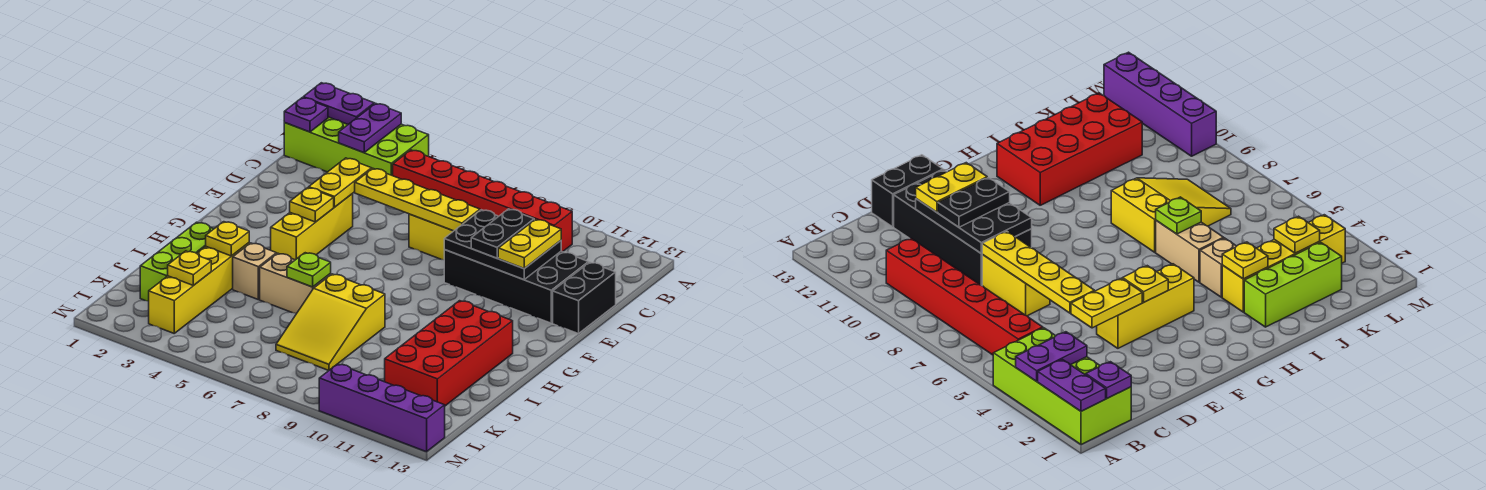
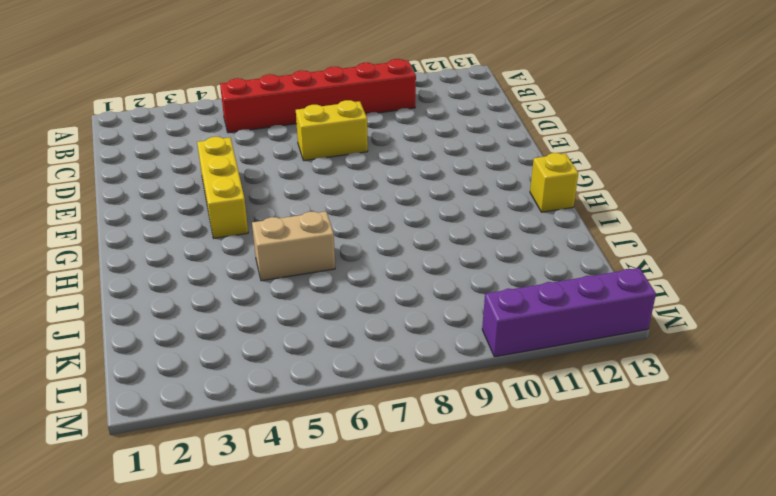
yellow brick H13 level 1 -> none
none -> lime brick A1:B4 level 1
none -> black brick D9:E12 level 1
none -> black brick D13:E13 level 1

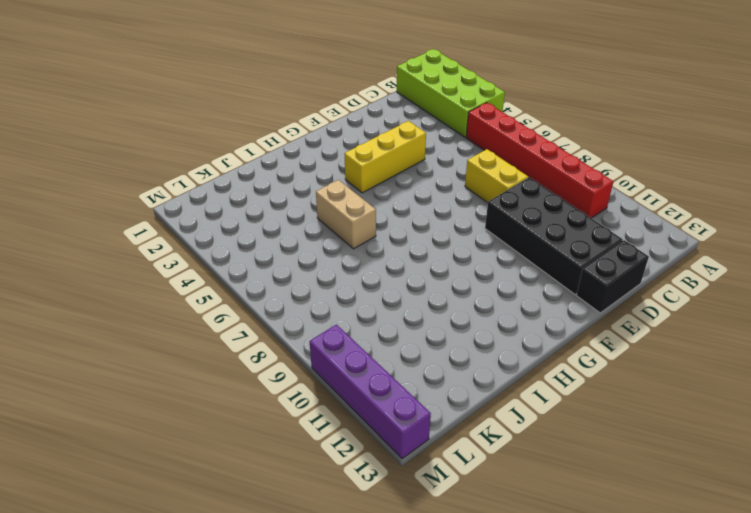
none -> red brick H11:K12 level 1
none -> lime brick I2:K2 level 1
none -> yellow brick I3:L3 level 1

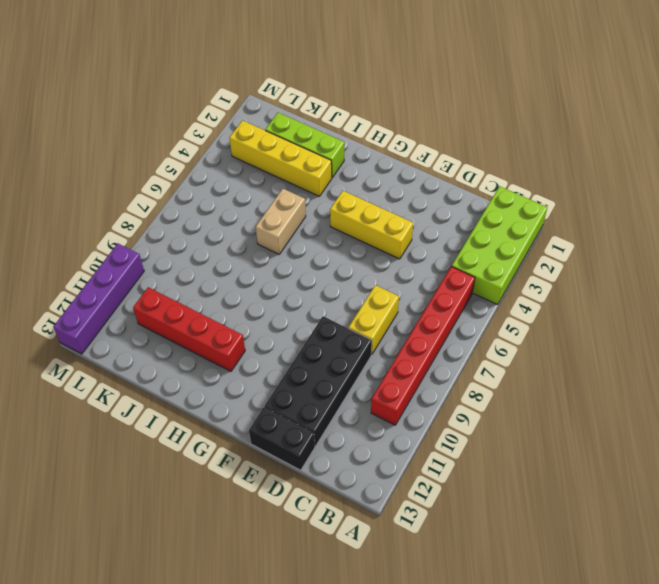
red brick H11:K11 level 1 -> red brick H11:K12 level 1
none -> tan brick I4 level 1
none -> yellow slope I7:K8 level 1 top I
none -> purple plate A1:A2 level 2

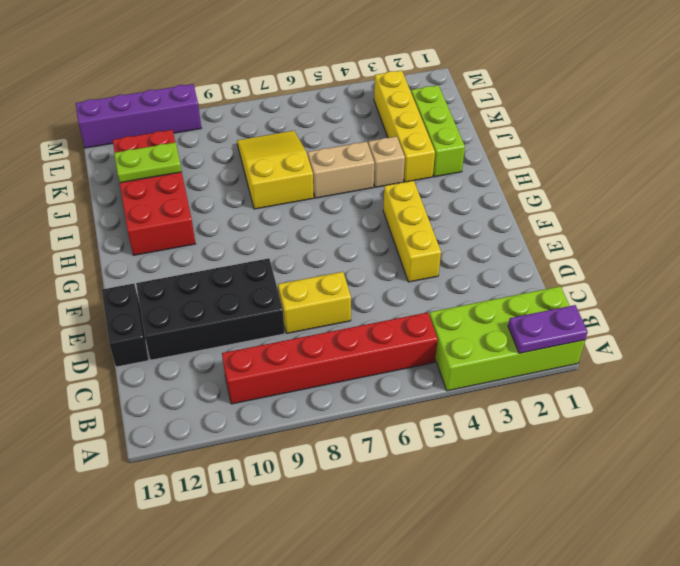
lime plate J11:J12 level 2 -> none
none -> purple plate A3:B3 level 2
none -> purple plate B1 level 2
none -> yellow plate D4:E4 level 2

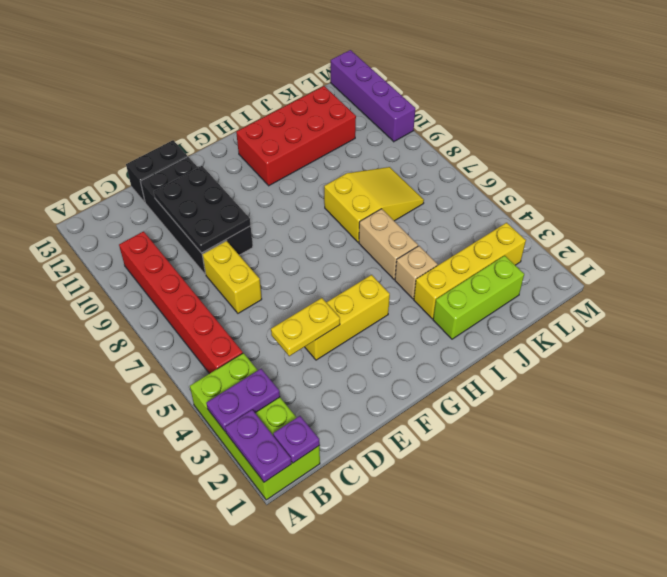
none -> yellow plate D5:D8 level 2
none -> yellow plate F4 level 2
none -> yellow plate I3 level 2

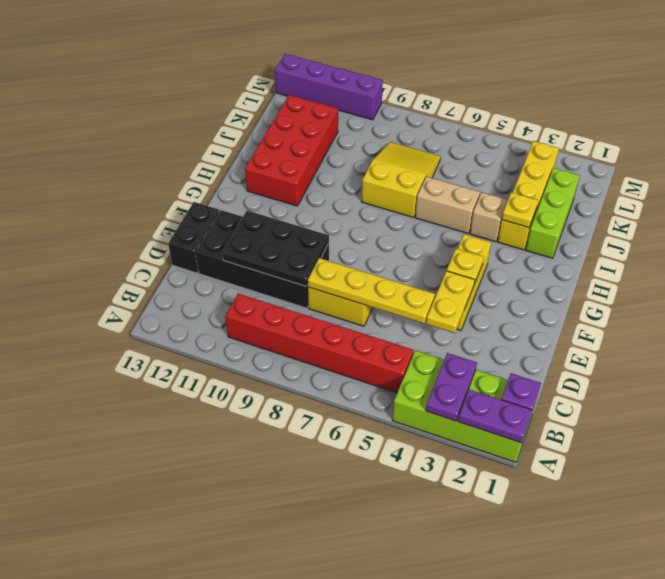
none -> lime plate I6 level 2
none -> yellow plate K3 level 2
none -> black plate D10:E10 level 3

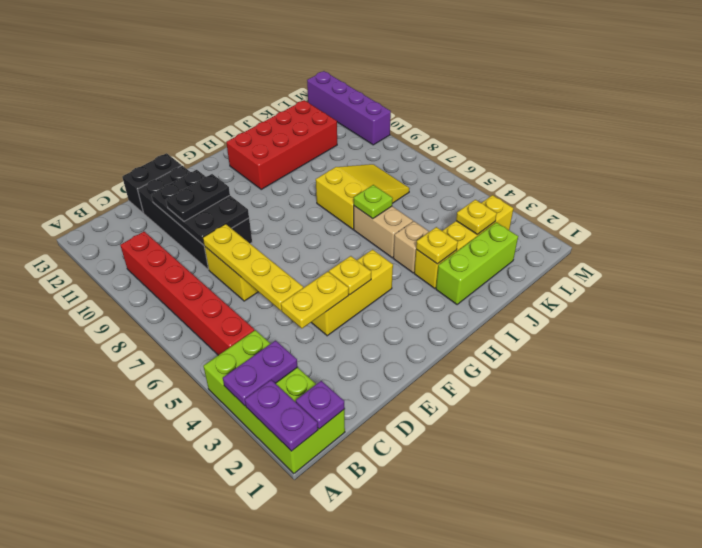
none -> yellow plate D11:E11 level 3

